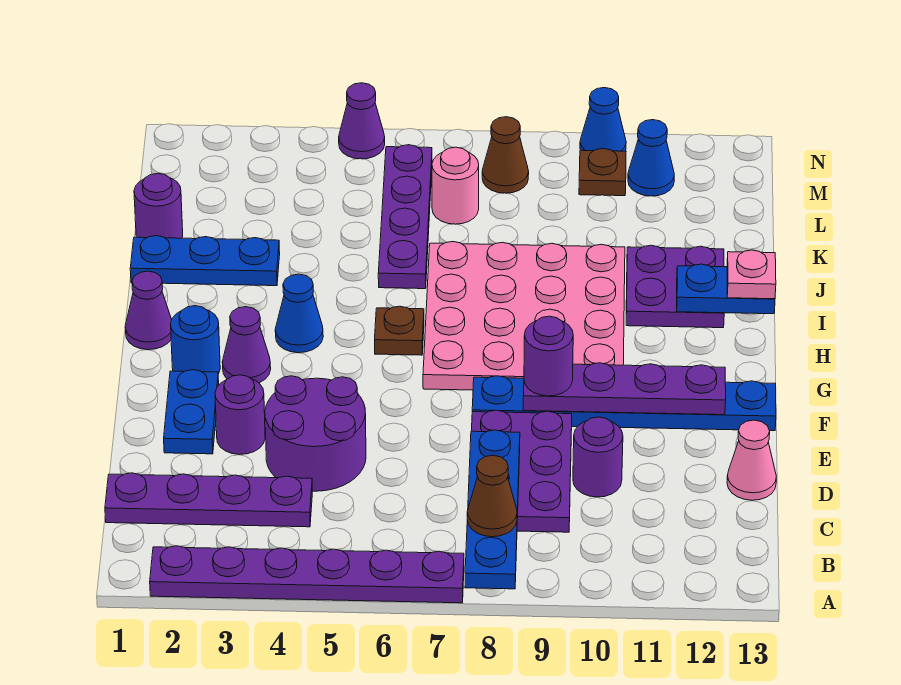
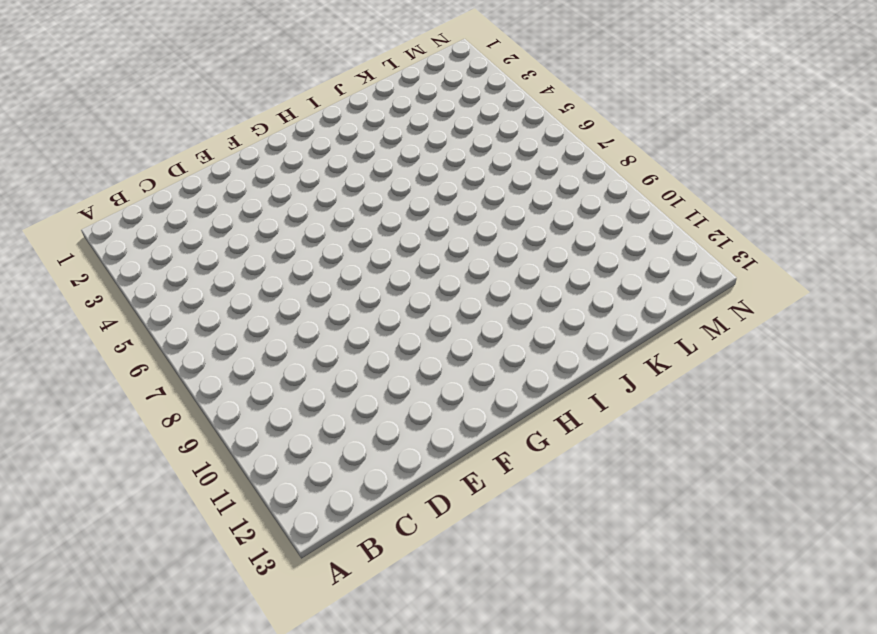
none -> purple plate A2:A7 level 1
none -> purple plate C1:C4 level 1
none -> purple plate C8:E9 level 1
none -> purple round brick D4:E5 level 1

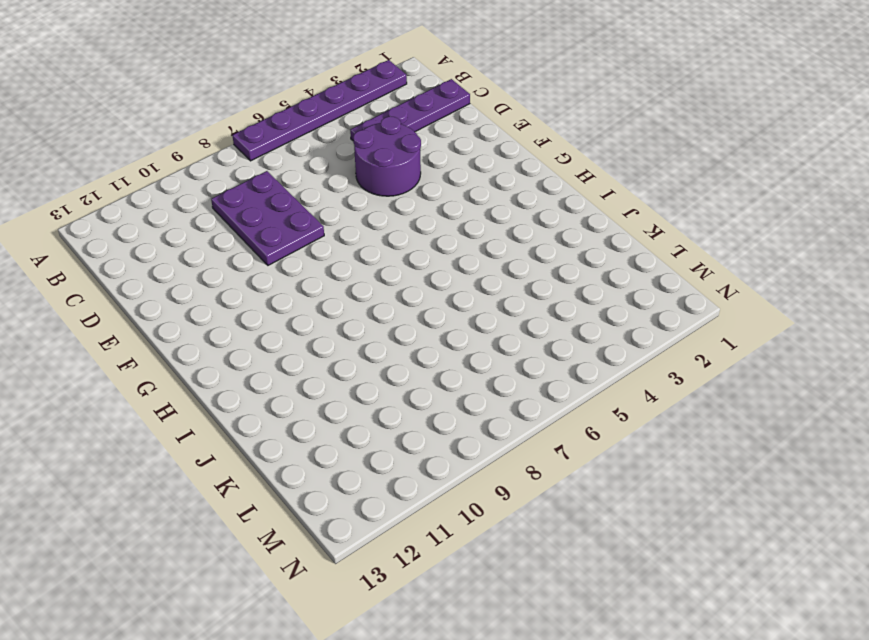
none -> purple round brick D10 level 1
none -> pink cone D13 level 1
none -> blue plate E2:F2 level 1
none -> purple round brick E3 level 1

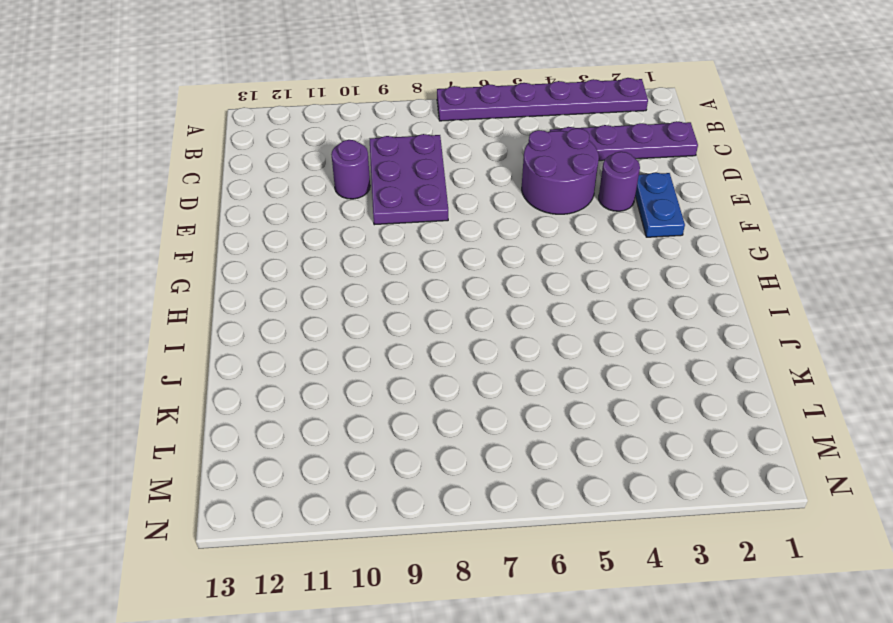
none -> pink cone D13 level 1
none -> blue plate F8:F13 level 1
none -> blue round brick G2 level 1
none -> purple cone G3 level 1

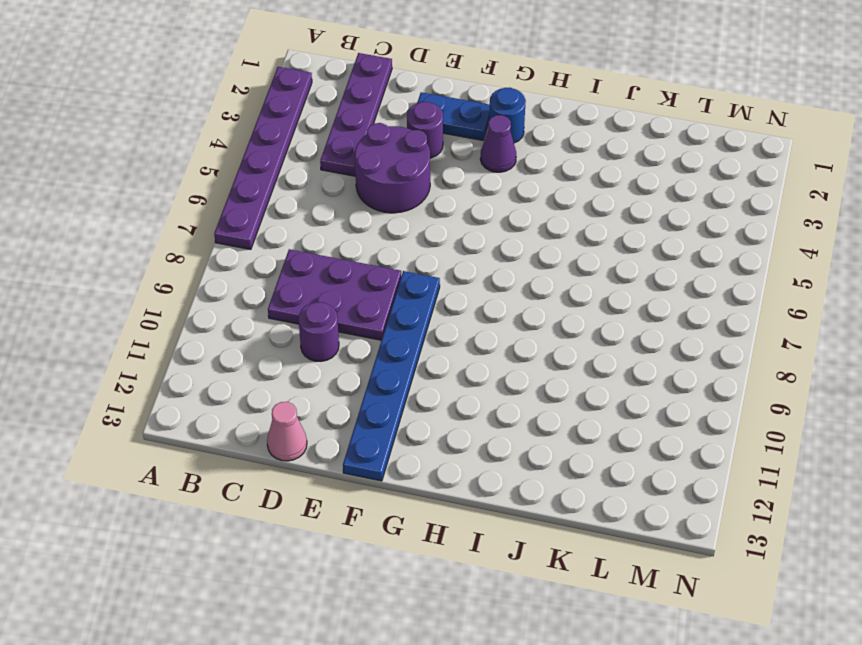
none -> pink plate G7:J10 level 1
none -> purple cone H1 level 1
none -> blue cone H4 level 1
none -> brown plate H6 level 1

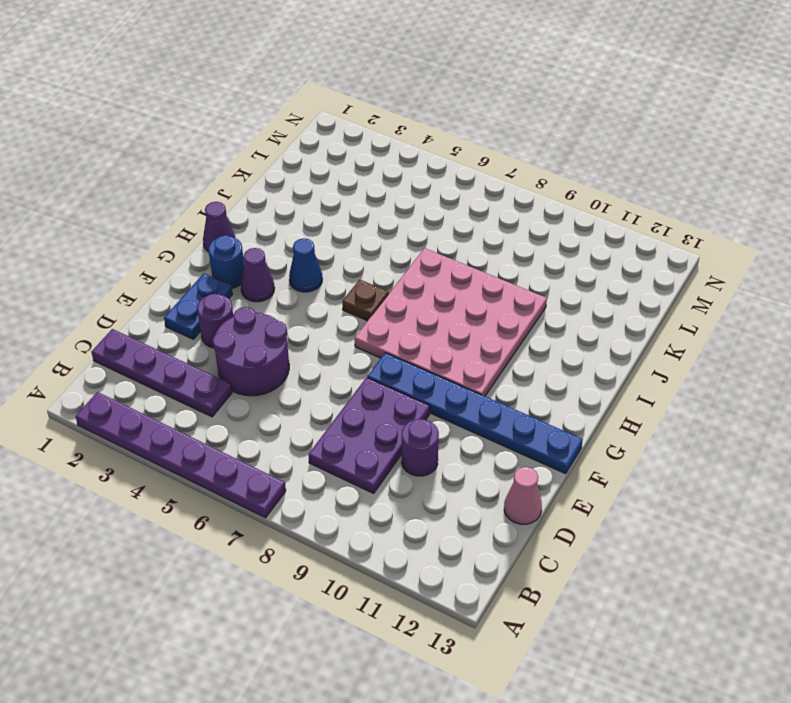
none -> purple plate I11:J12 level 1
none -> blue plate J1:J3 level 1
none -> purple plate J6:M6 level 1
none -> purple round brick K1 level 1

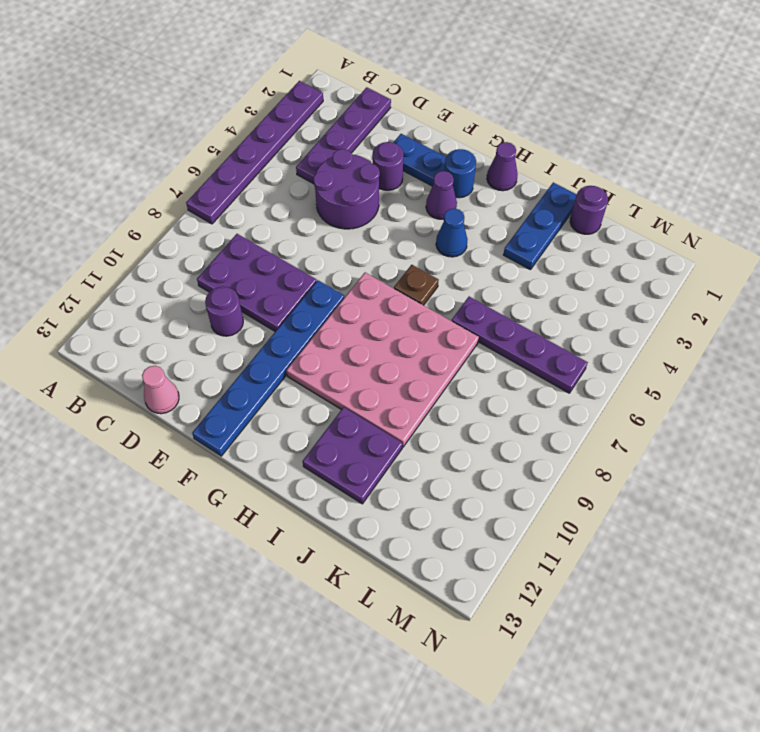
none -> pink round brick L7 level 1
none -> brown cone M8 level 1
none -> brown plate M10 level 1
none -> blue cone M11 level 1

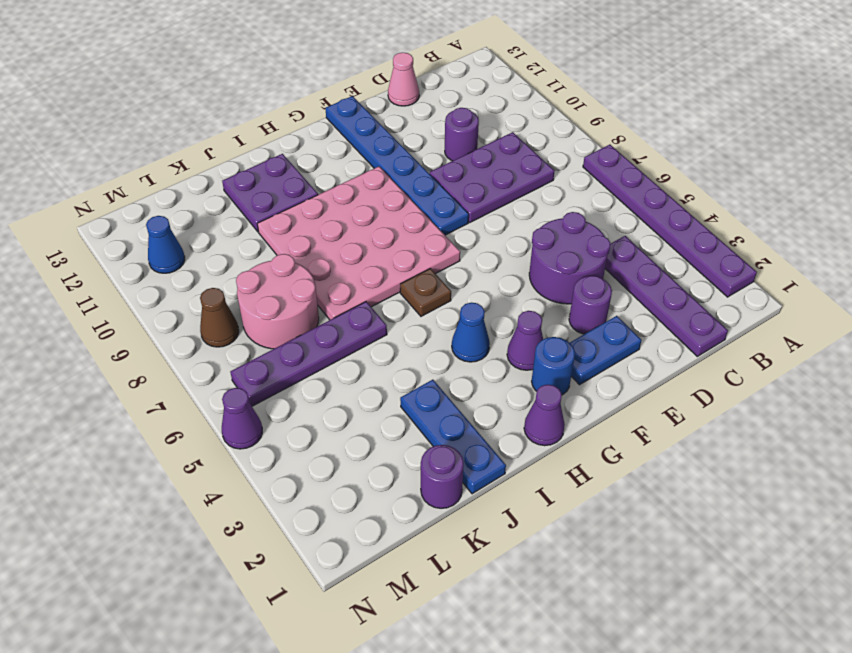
pink round brick K7:L8 level 1 -> pink round brick L7 level 1
none -> brown plate M10 level 1
none -> blue cone N10 level 1
none -> blue plate A8:D8 level 2
none -> purple plate F9:F12 level 2

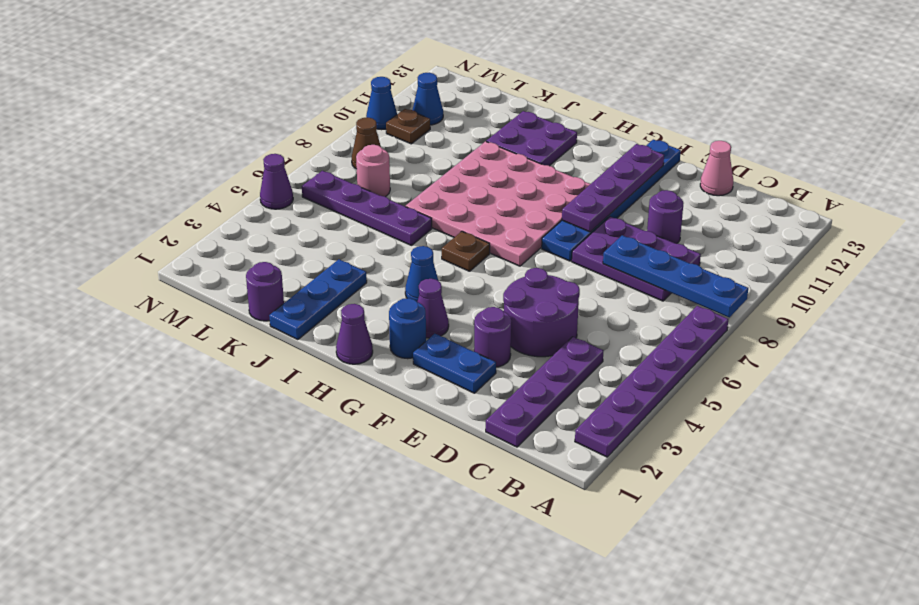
none -> blue plate I12:I13 level 2
none -> brown cone B8 level 3
none -> purple round brick F9 level 3
none -> pink plate I13 level 3

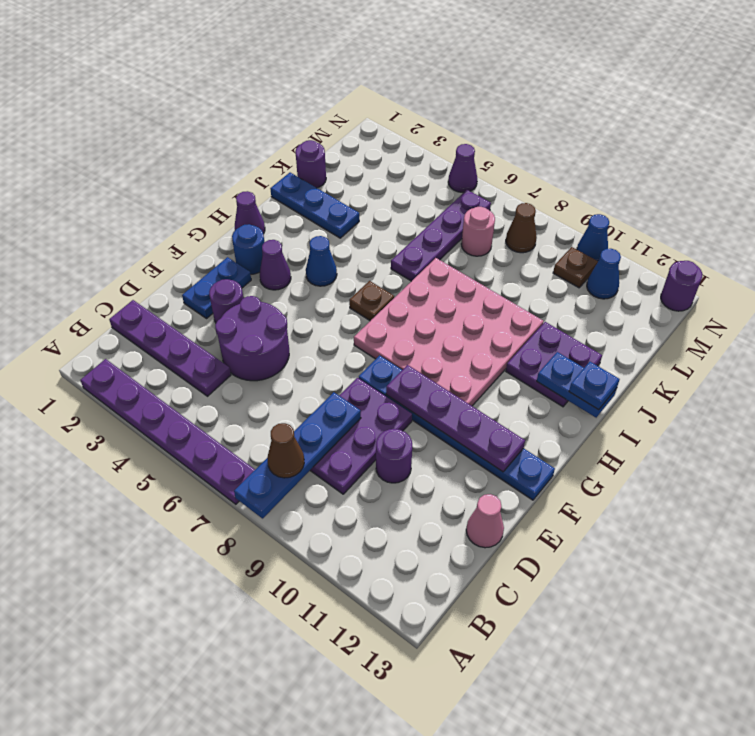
blue plate I13 level 3 -> pink plate I13 level 3
purple round brick N13 level 1 -> purple round brick F9 level 3

